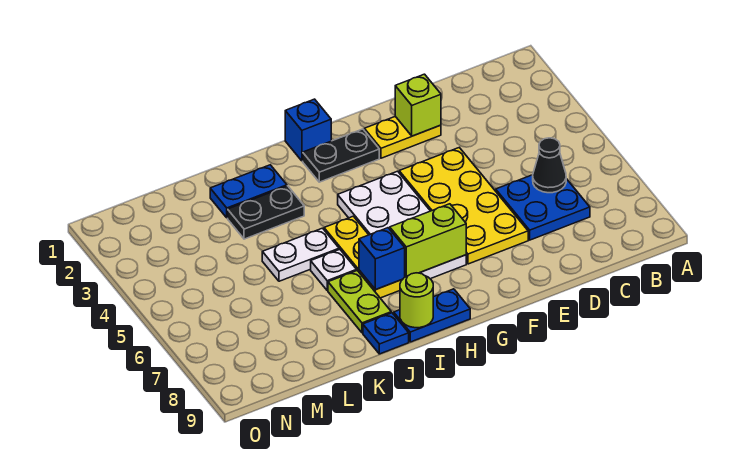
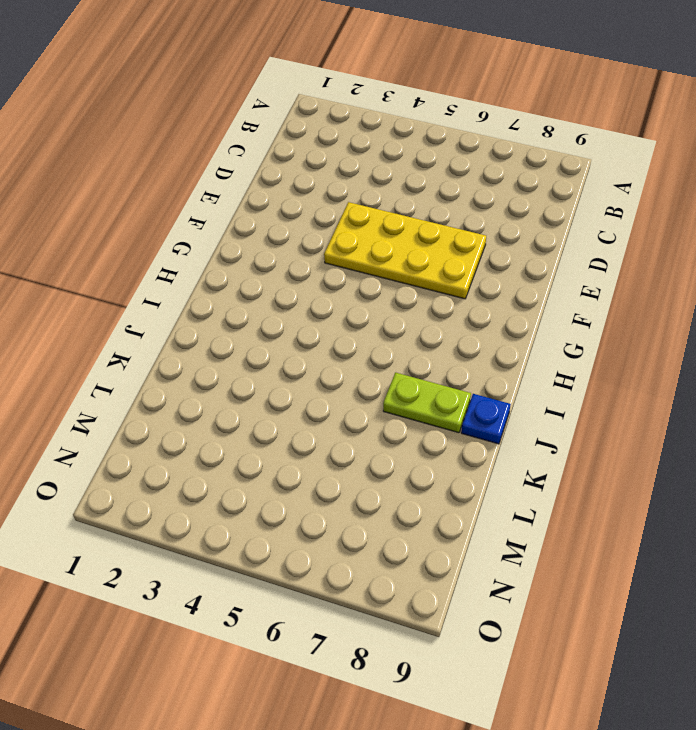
none -> blue plate C6:D7 level 1
none -> yellow plate E2:F2 level 1
none -> black plate G2:H2 level 1

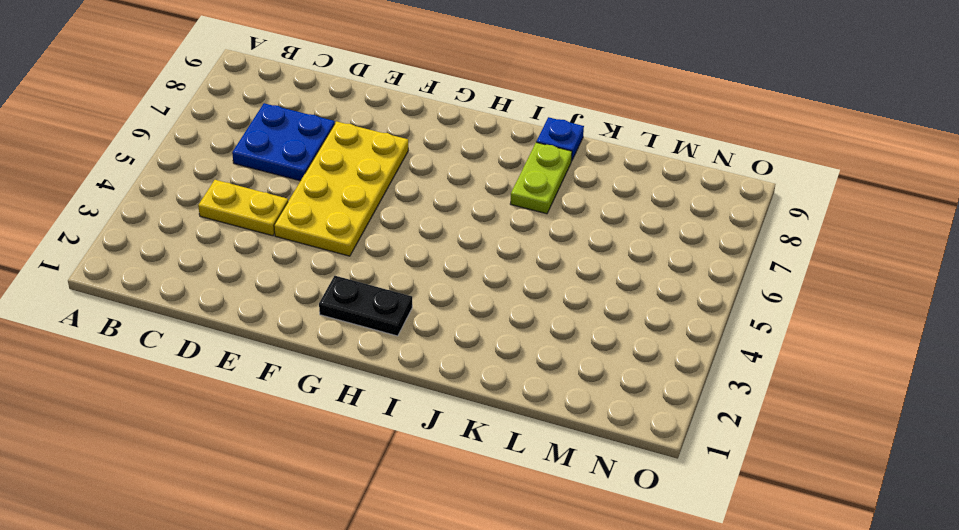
yellow plate C4:D4 level 1 -> yellow plate E2:F2 level 1
none -> white plate G4:H7 level 1
none -> blue brick H1 level 1
none -> blue plate H9:I9 level 1

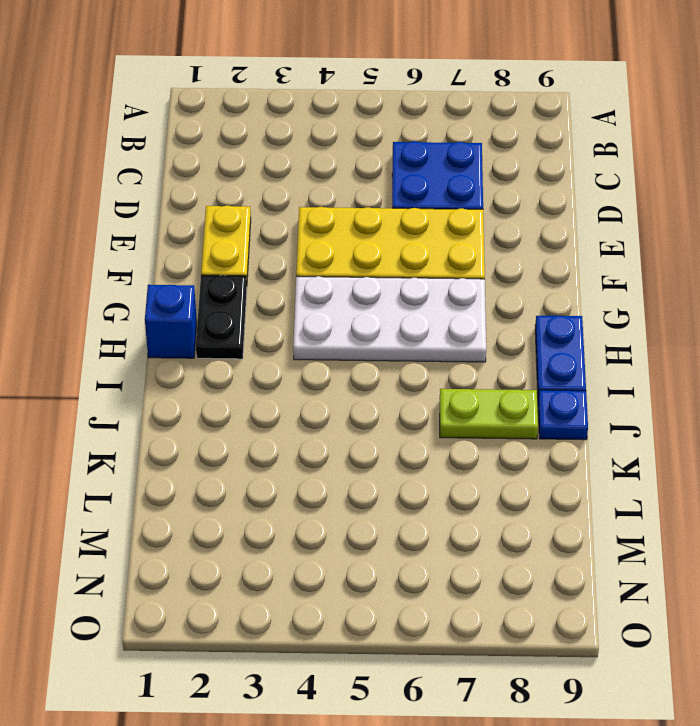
none -> yellow plate I5:I7 level 1
none -> blue plate J2:K2 level 1
none -> black plate J3:K3 level 1

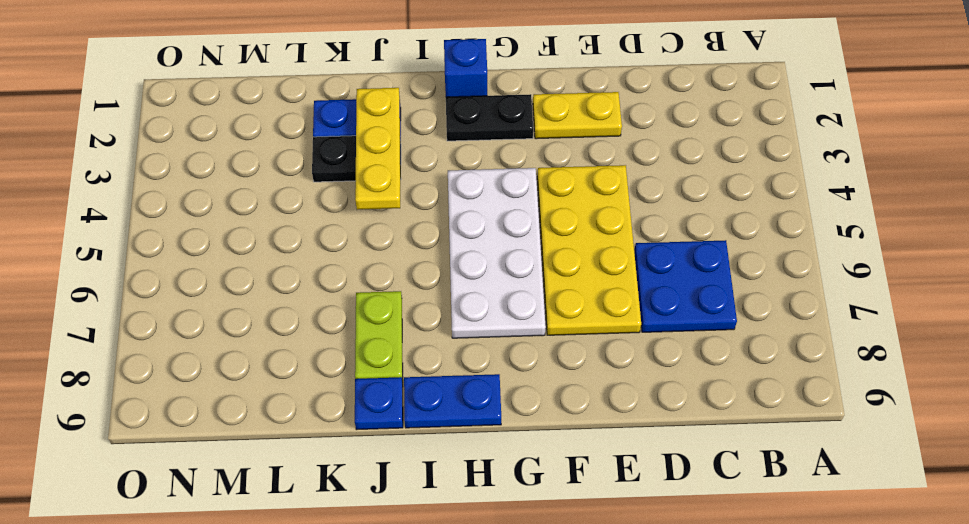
yellow plate J2:J4 level 2 -> yellow plate I5:I7 level 1
none -> white plate J5:K5 level 1
none -> white plate J6 level 1
none -> black cone C6 level 2

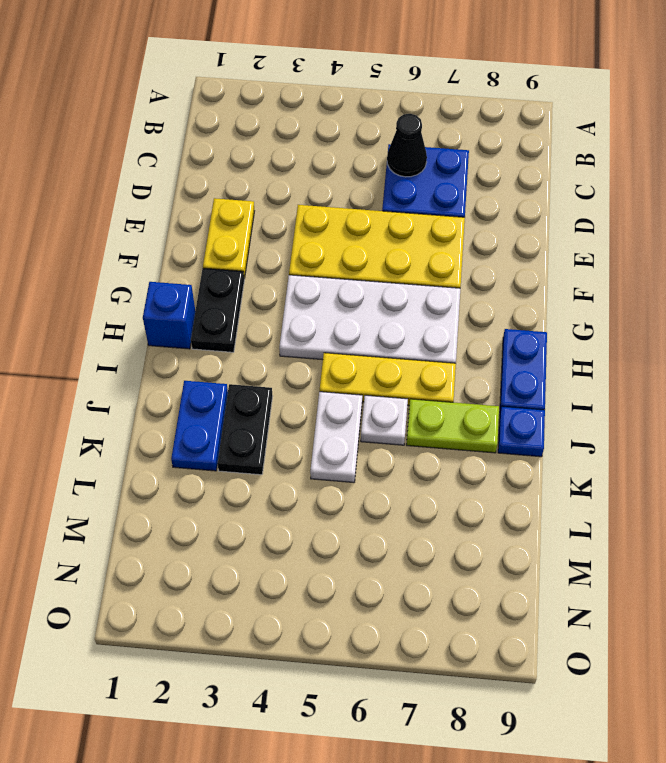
none -> lime brick E2 level 2
none -> lime brick G7:H7 level 2
none -> blue brick I7 level 2

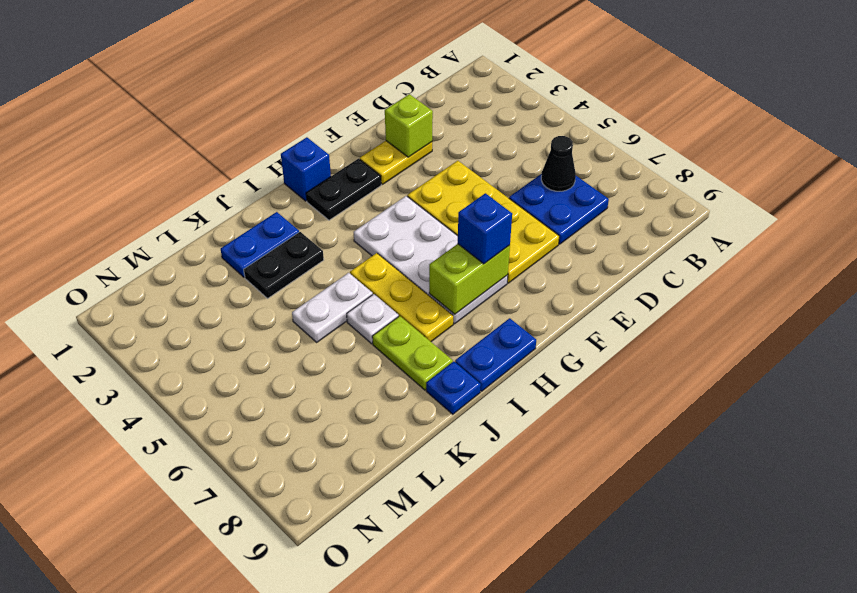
blue brick G7 level 3 -> blue brick I7 level 2
none -> lime round brick I9 level 2

